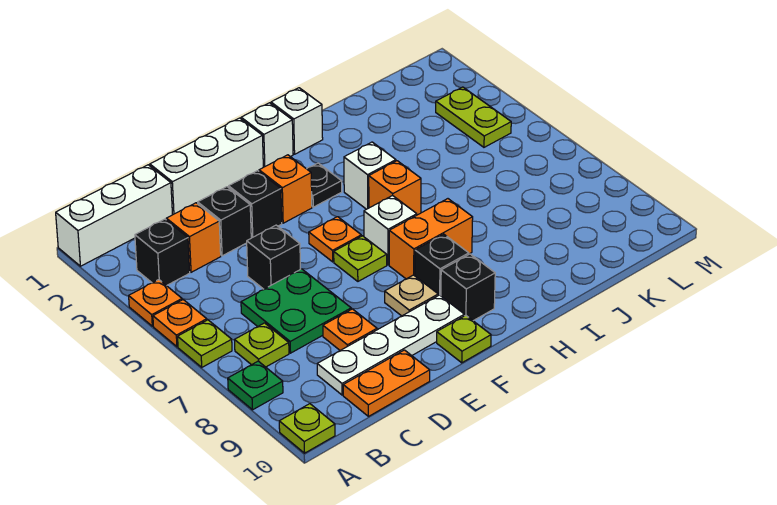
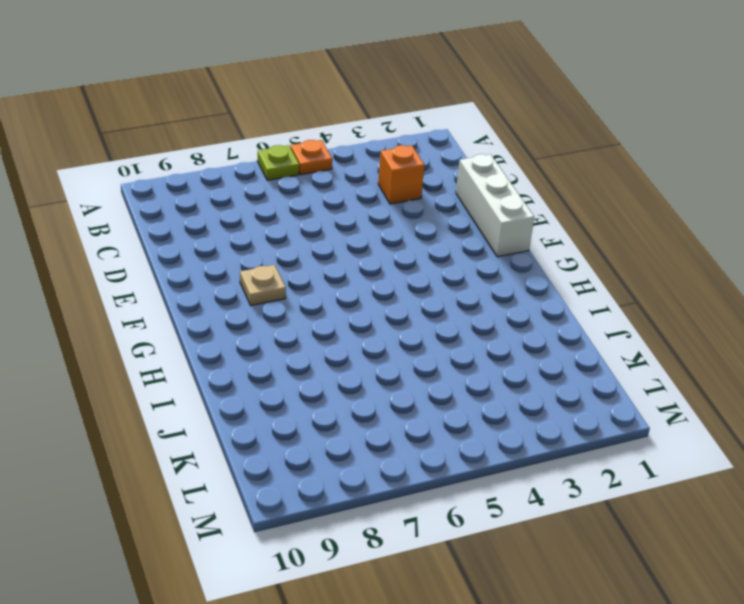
none -> white brick A1:C1 level 1
none -> orange plate A4 level 1
none -> green plate A8 level 1
none -> lime plate A10 level 1

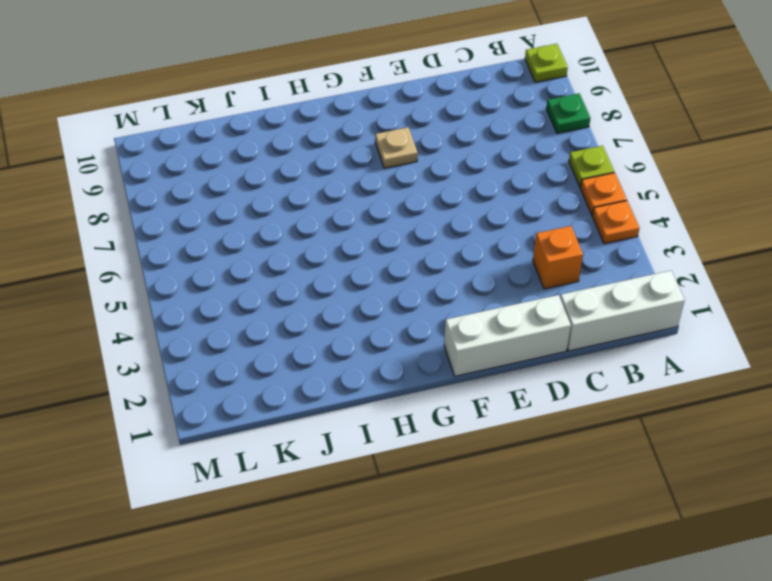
none -> black brick B3 level 1
none -> lime plate B7 level 1
none -> green plate C6:D7 level 1
none -> white plate C9:F9 level 1

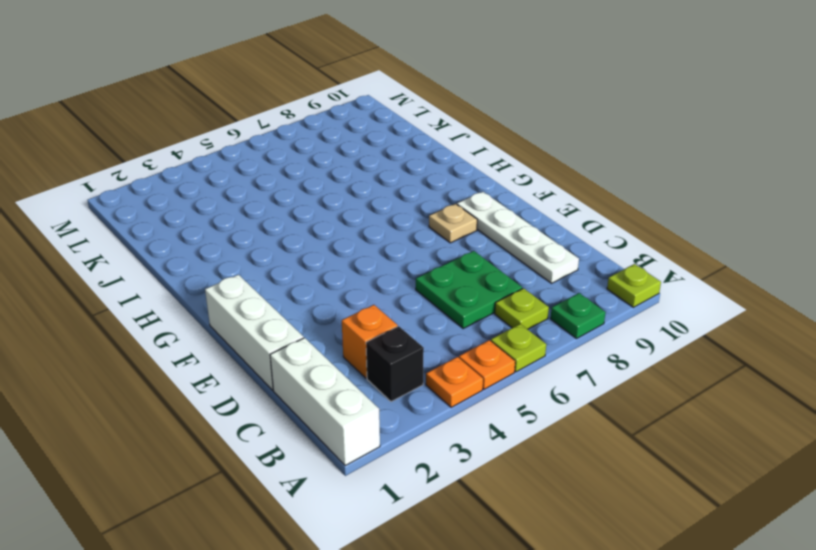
none -> orange plate C10:D10 level 1
none -> black brick D3 level 1
none -> black brick D5 level 1
none -> orange plate D8 level 1

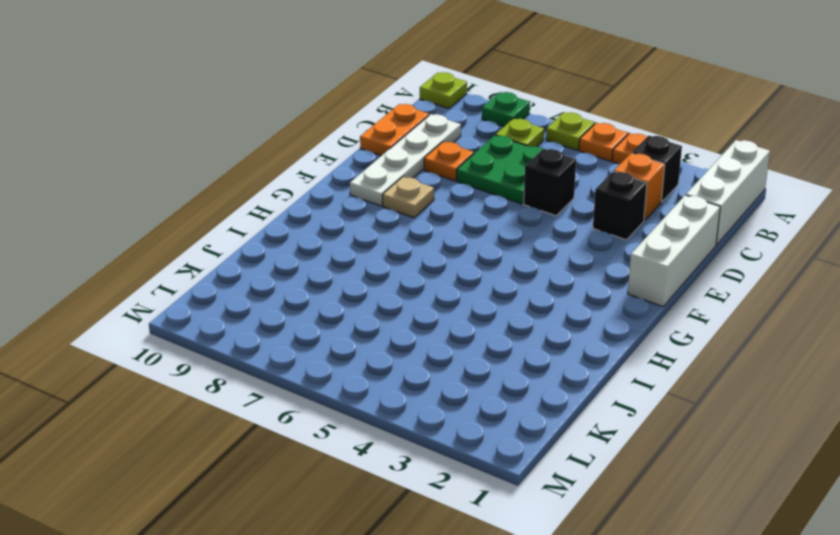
none -> black brick E3 level 1
none -> orange brick F3 level 1
none -> orange plate F5 level 1
none -> lime plate F6 level 1

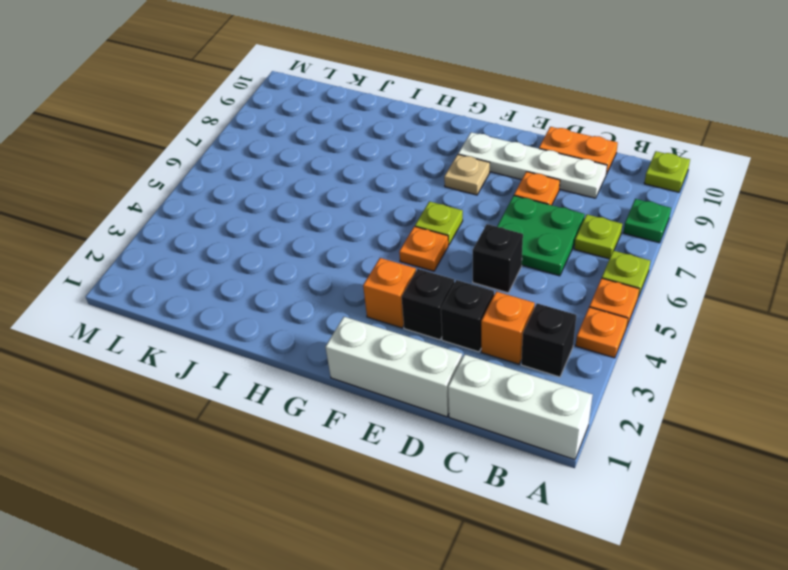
none -> lime plate F10 level 1
none -> white brick G1 level 1
none -> black plate G3 level 1
none -> white brick G6 level 1

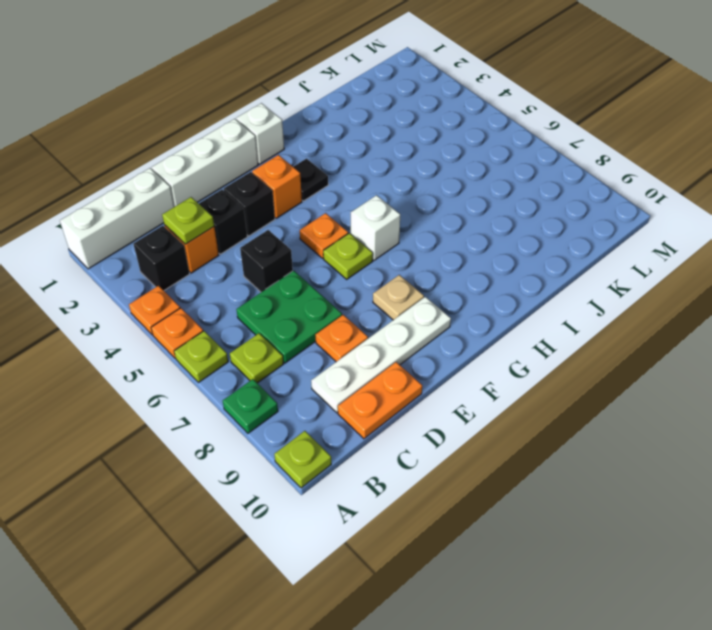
lime plate C3 level 2 -> lime plate F10 level 1
none -> orange brick G7:H7 level 1
none -> black brick G8 level 1
none -> black brick G9 level 1
none -> white brick H1 level 1

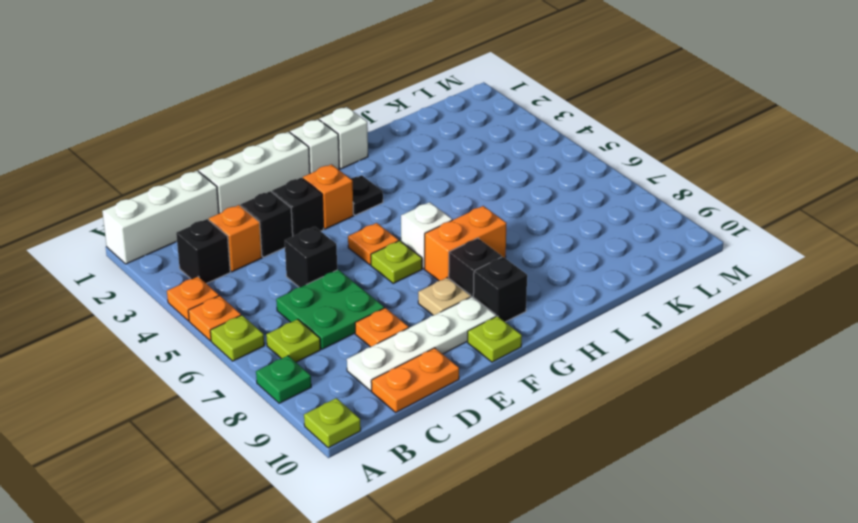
none -> white brick H4 level 1
none -> orange brick H5 level 1
none -> lime plate L3:L4 level 1

